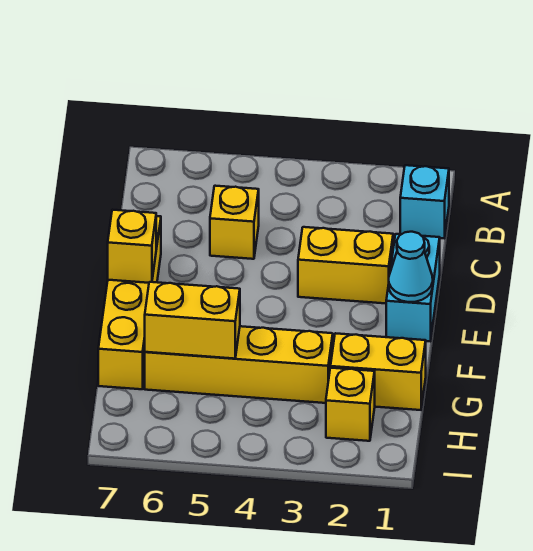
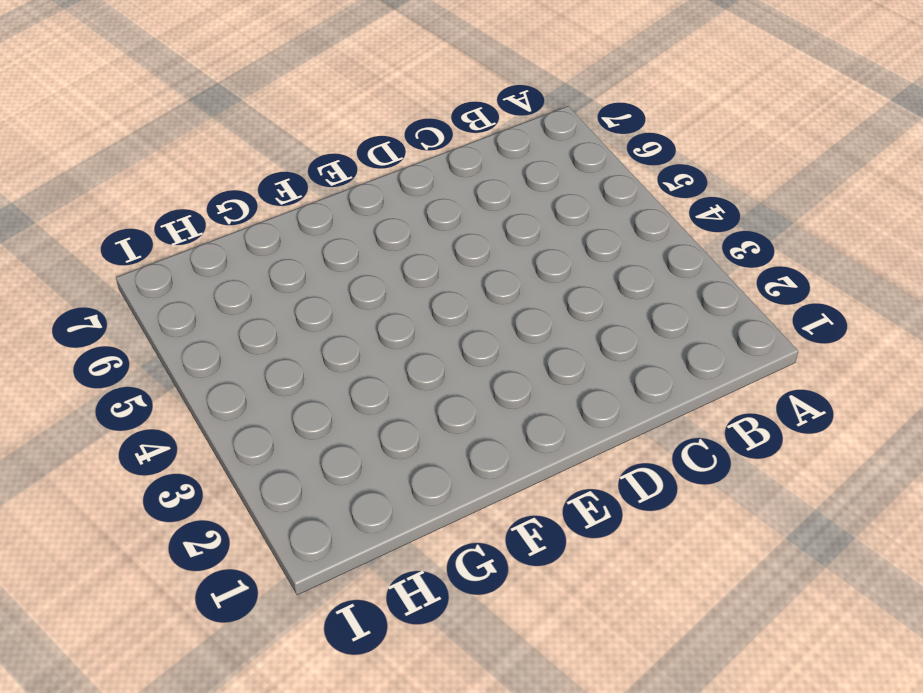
none -> cyan brick B1 level 1
none -> yellow brick C5 level 1

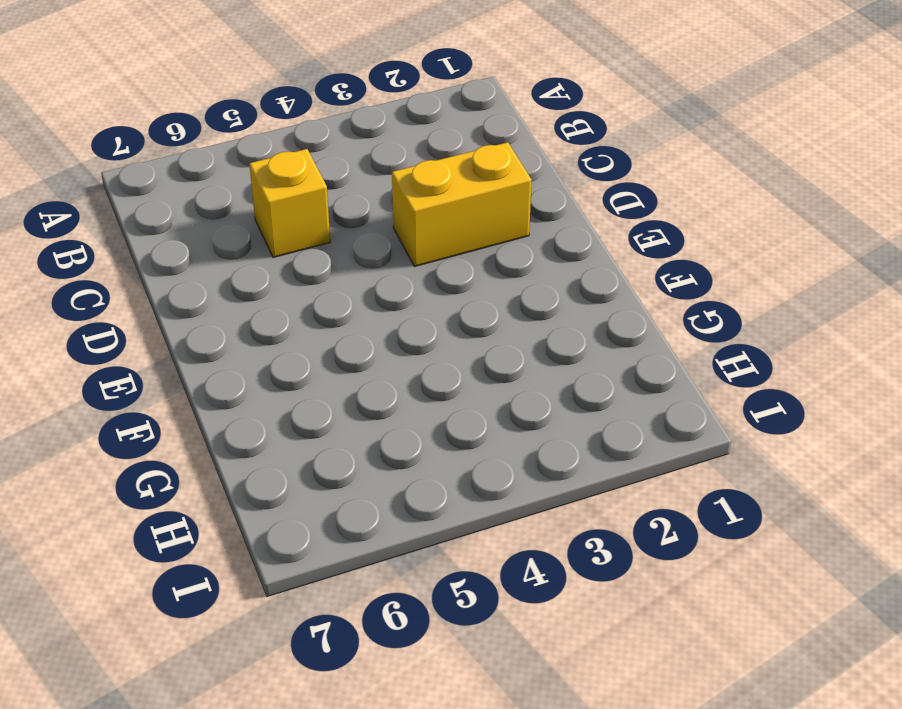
none -> cyan brick B1 level 1
none -> cyan brick D1:E1 level 1

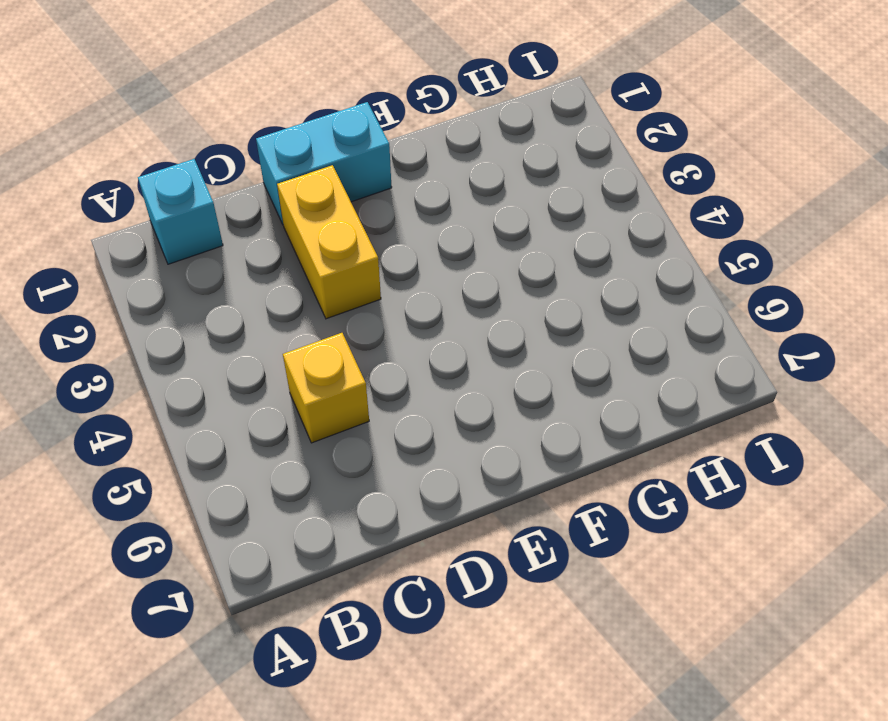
none -> yellow brick D7:G7 level 1
none -> yellow brick G1:G2 level 1

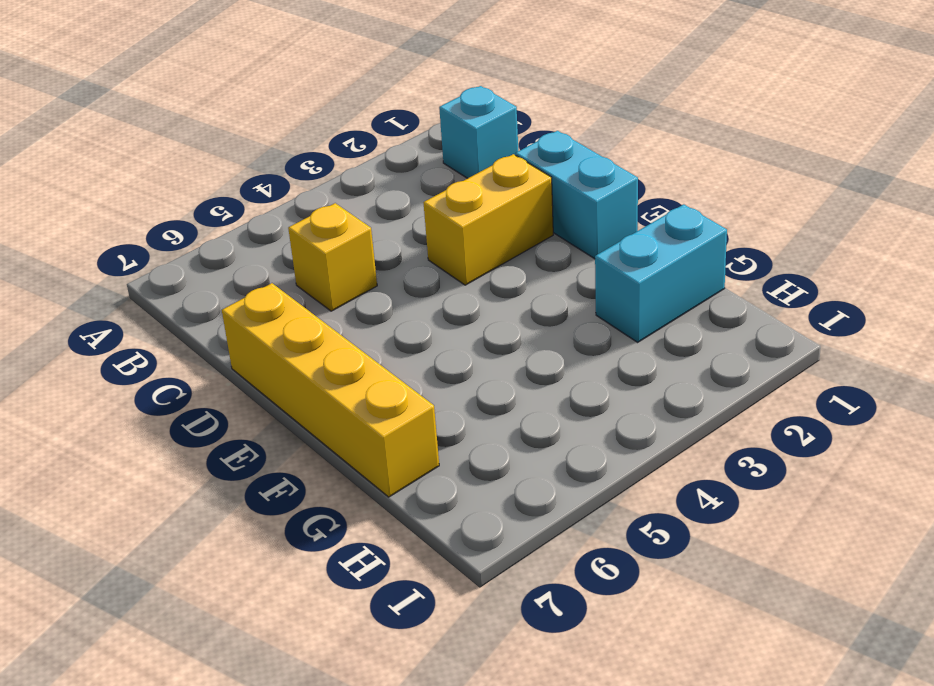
cyan brick G1:G2 level 1 -> yellow brick G1:G2 level 1
none -> yellow brick G3:G6 level 1
none -> yellow brick H2 level 1

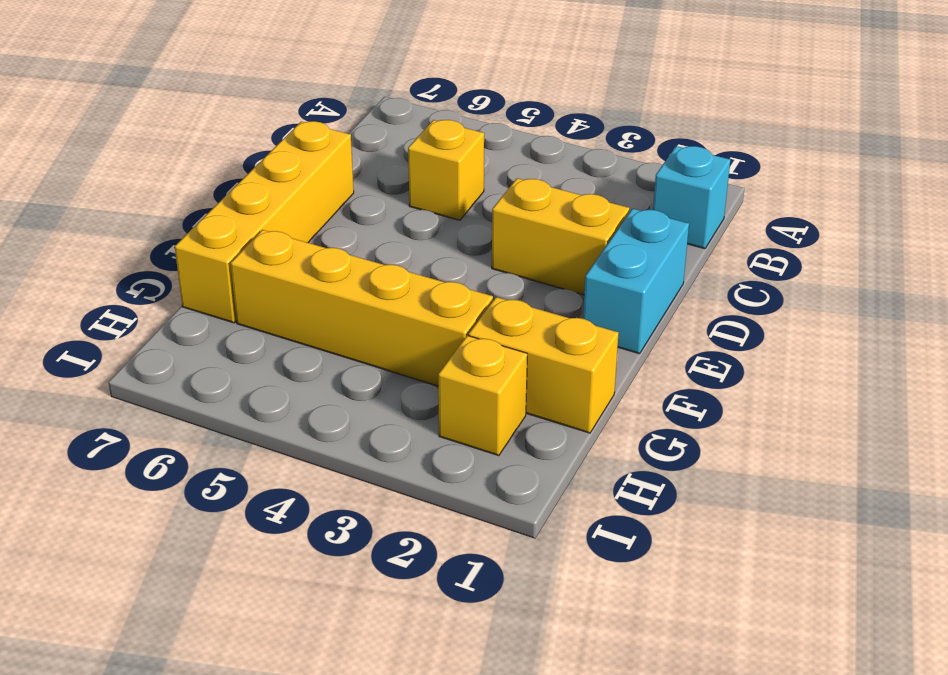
none -> cyan cone E1 level 2
none -> yellow brick E7 level 2

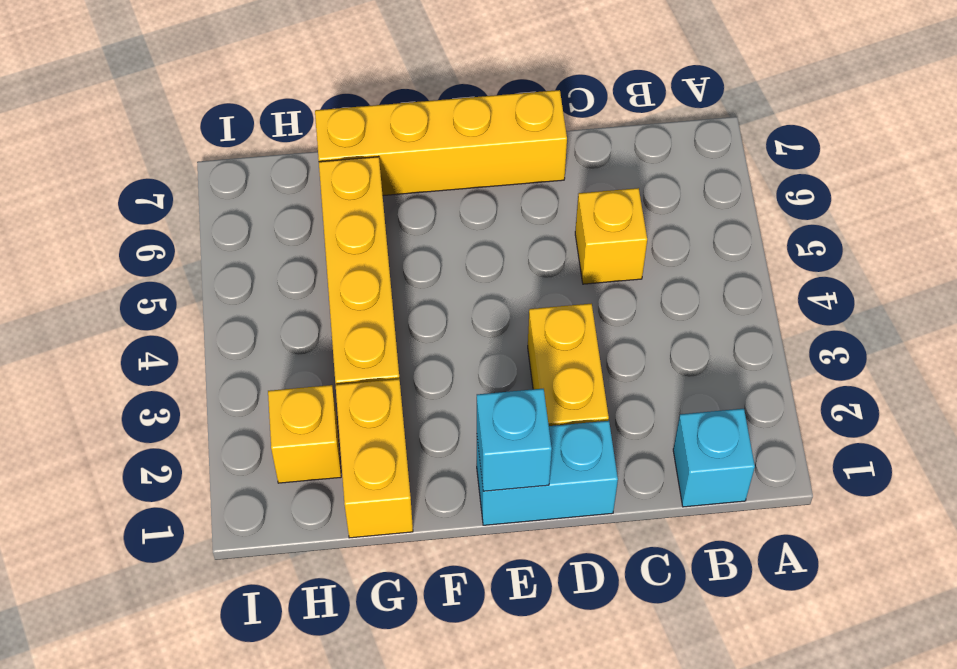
cyan brick E1 level 2 -> cyan cone E1 level 2
none -> yellow brick E7 level 2
none -> yellow brick G5:G6 level 2

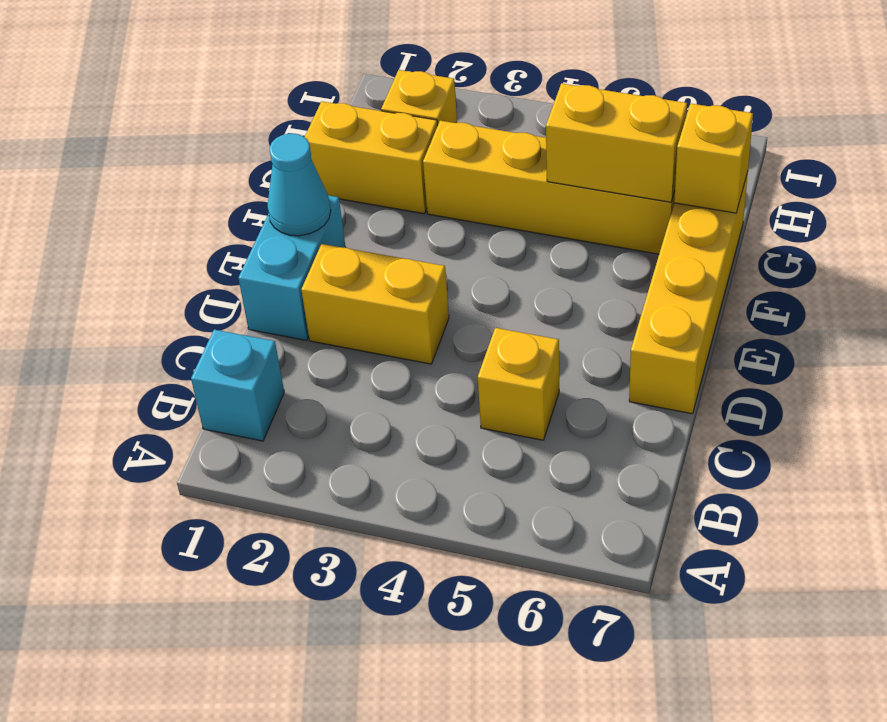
yellow brick G7 level 2 -> yellow brick E7 level 2

